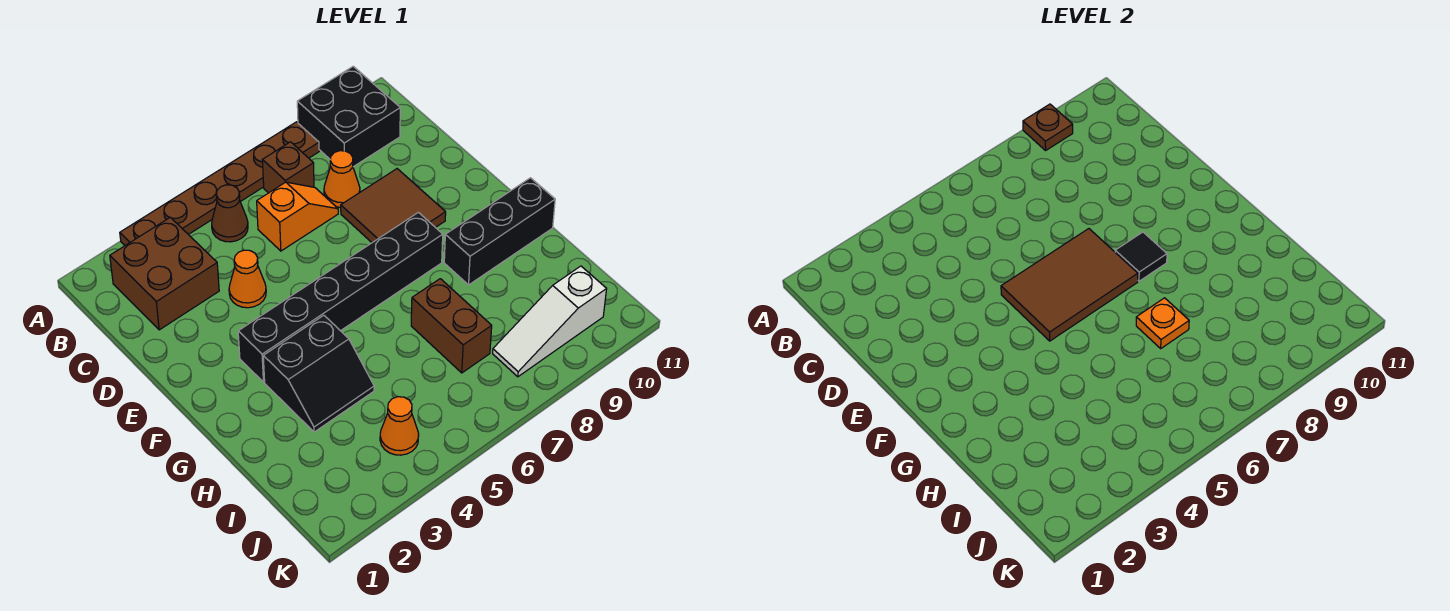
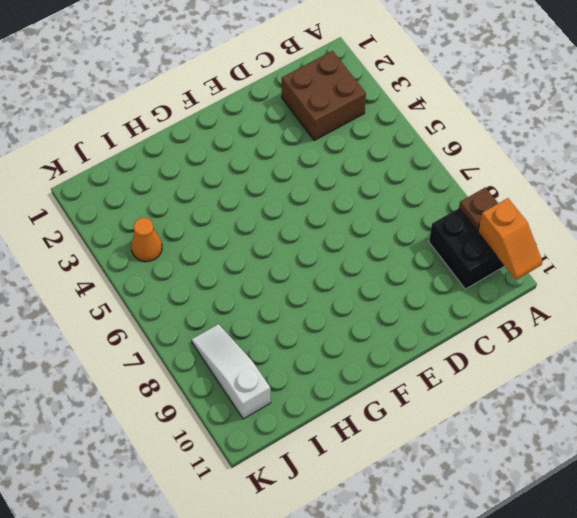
orange slope A10:A11 level 2 top 10 -> orange slope C6:C7 level 1 top 6
none -> brown plate A3:A8 level 1
none -> brown cone B5 level 1
none -> brown brick B7 level 1

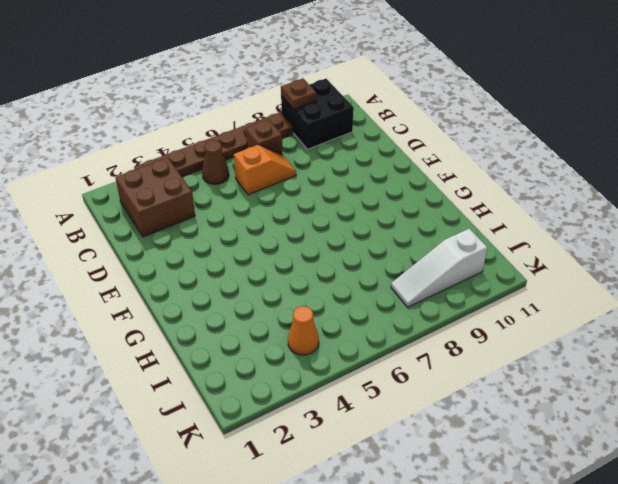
none -> orange cone C8 level 1
none -> orange cone D4 level 1
none -> brown tile D8:E9 level 1

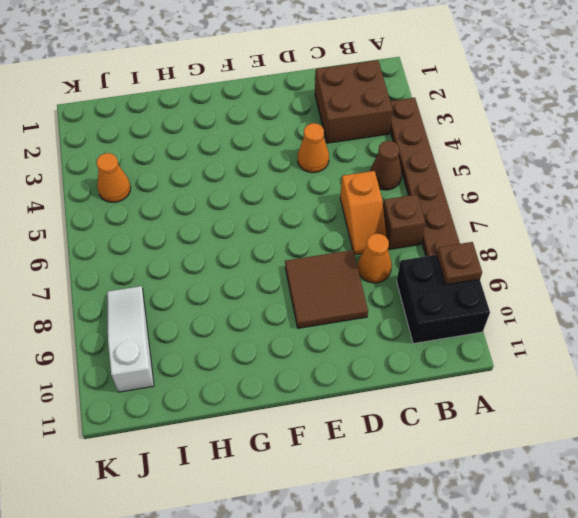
none -> black brick F3:F8 level 1
none -> black slope G3:H4 level 1 top G
none -> black brick G9:G11 level 1

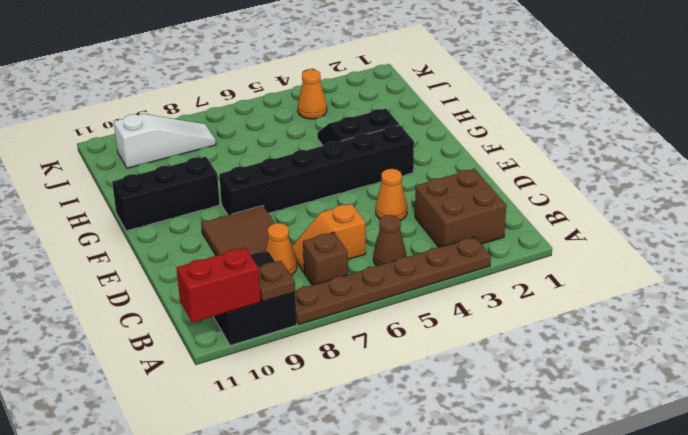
red brick A10:A11 level 2 -> none
none -> brown brick H7:I7 level 1
none -> brown tile E5:F7 level 2
none -> black tile F8 level 2

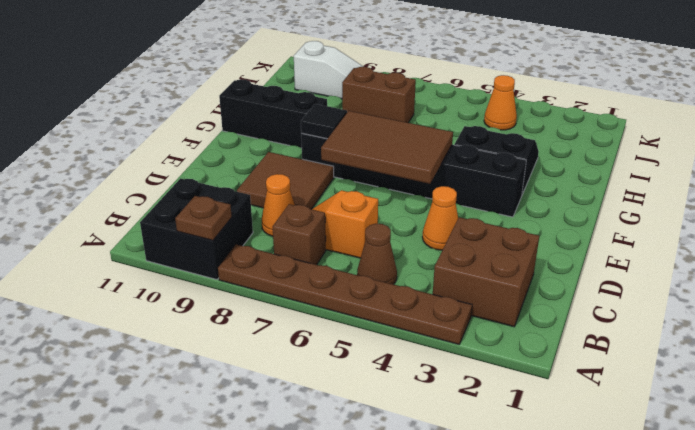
brown brick I7:I8 level 1 -> brown brick H7:I7 level 1
none -> orange plate H7 level 2

